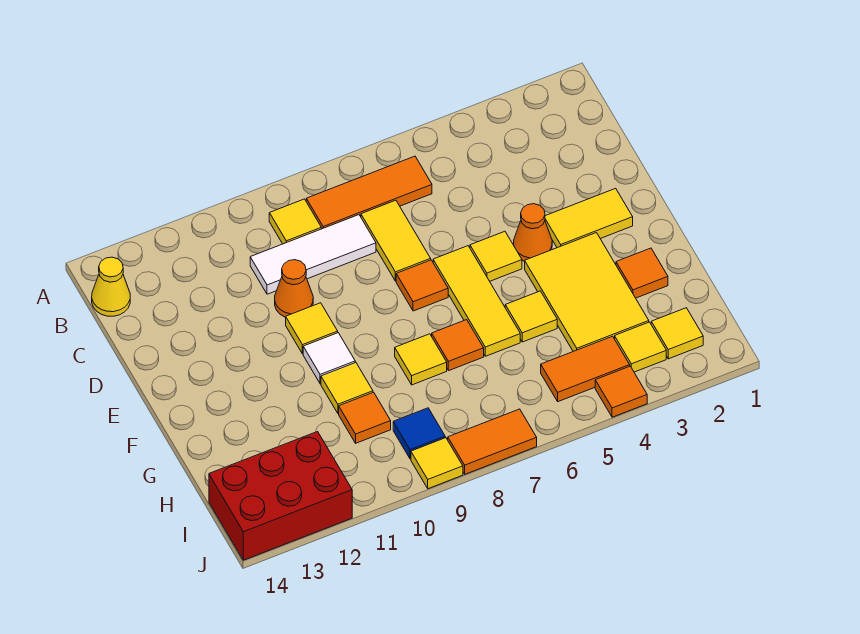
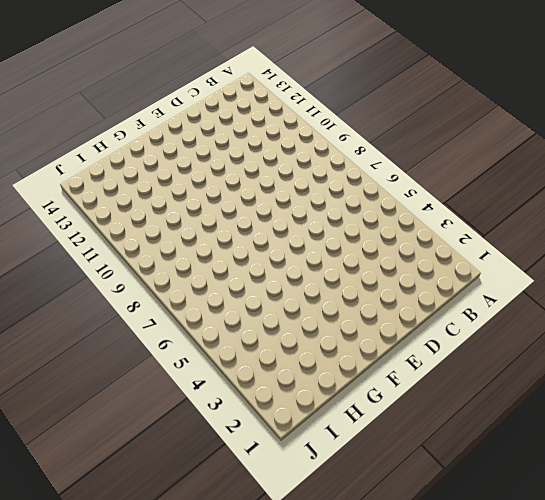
none -> orange tile B6:B8 level 1
none -> yellow tile B9 level 1
none -> yellow cone B14 level 1

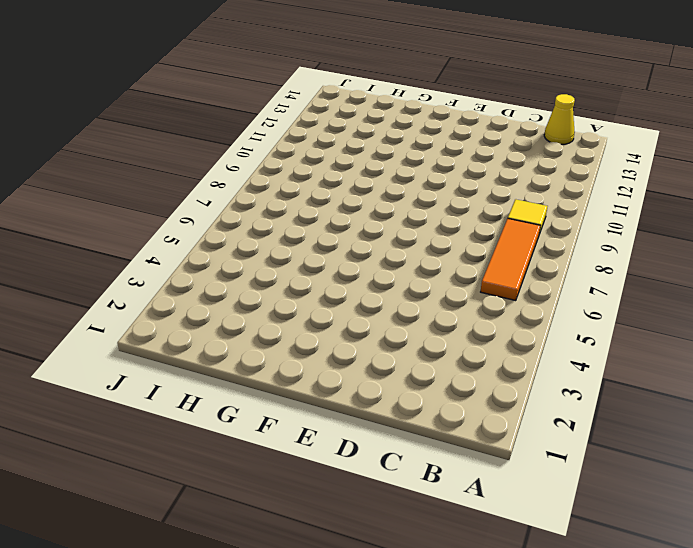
none -> yellow tile C7:D7 level 1
none -> white tile C8:C10 level 1
none -> orange cone D10 level 1

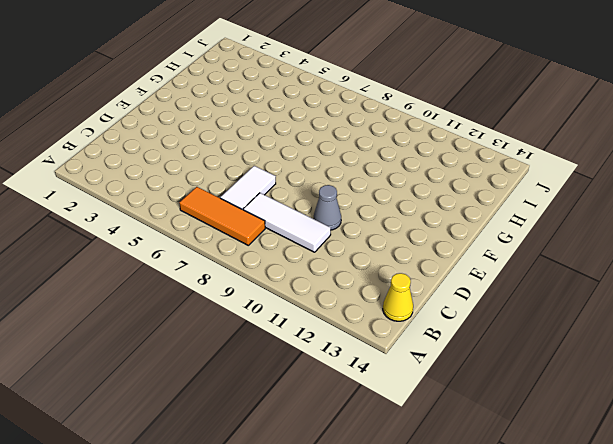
white tile C7:D7 level 1 -> yellow tile C7:D7 level 1
grey cone D10 level 1 -> orange cone D10 level 1
none -> yellow tile B9 level 1
none -> yellow tile E2:E3 level 1
none -> orange cone E4 level 1

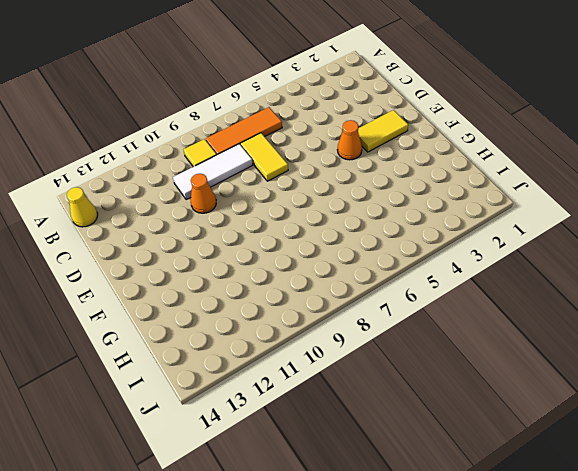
none -> yellow tile E5 level 1
none -> yellow tile E6:G6 level 1
none -> orange tile E7 level 1

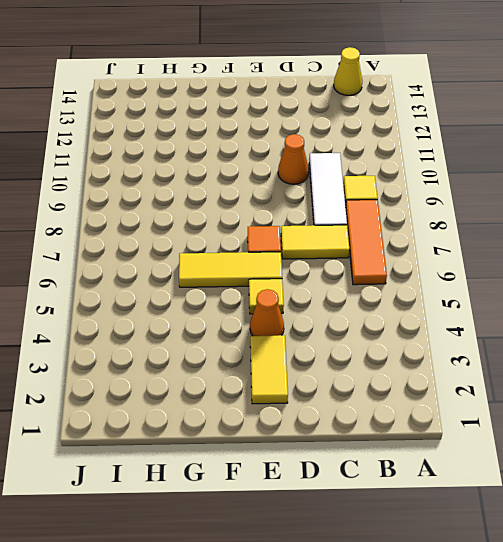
none -> yellow tile E10 level 1
none -> yellow tile F3:H4 level 1
none -> white tile F10 level 1

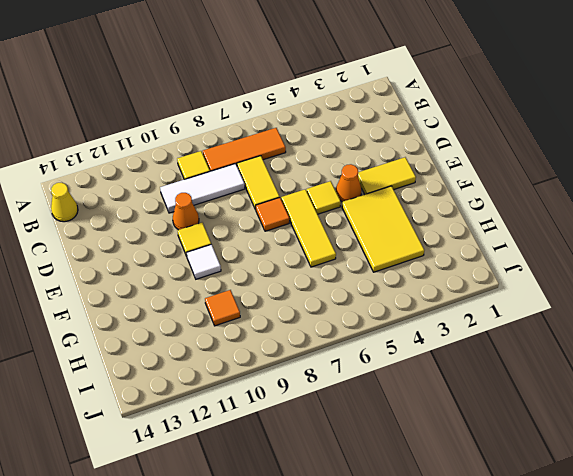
none -> orange tile G2 level 1
none -> yellow tile G5 level 1
none -> orange tile G7 level 1

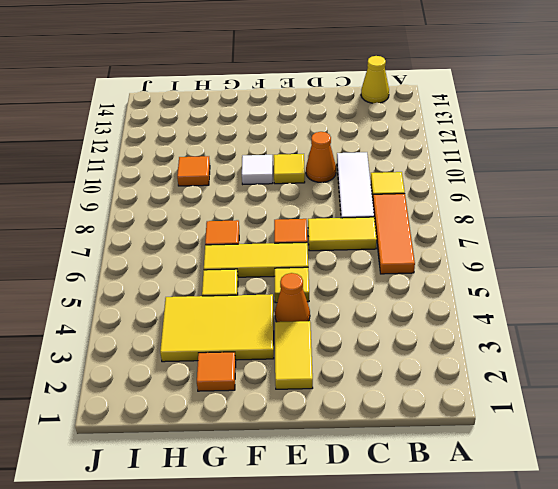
none -> yellow tile G8 level 1
none -> yellow tile G10 level 1
none -> yellow tile I2 level 1

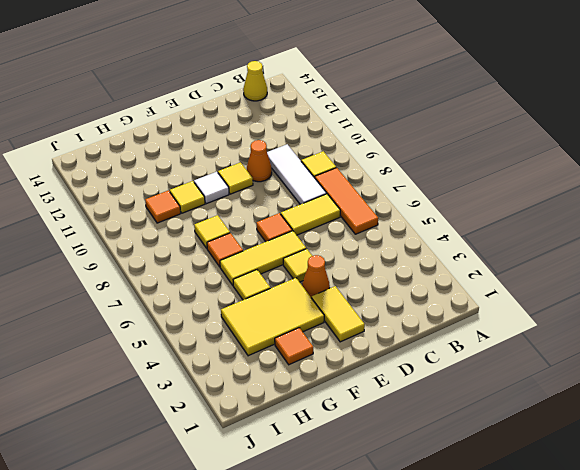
none -> yellow tile I2 level 1
none -> yellow tile I3 level 1
none -> orange tile I4:I5 level 1

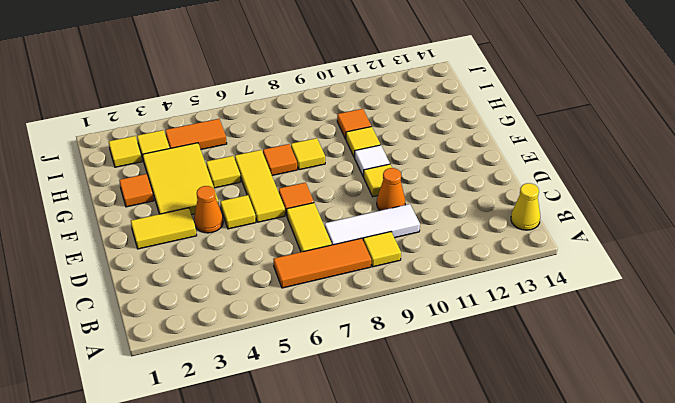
none -> blue tile I9 level 1
none -> red brick I12:J14 level 1
none -> orange tile J4 level 1

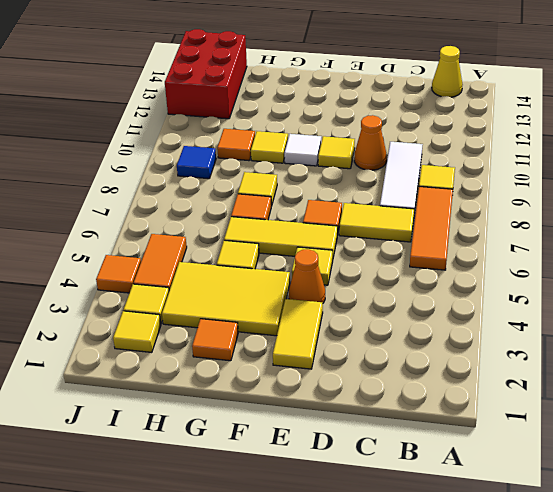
none -> orange tile J7:J8 level 1
none -> yellow tile J9 level 1

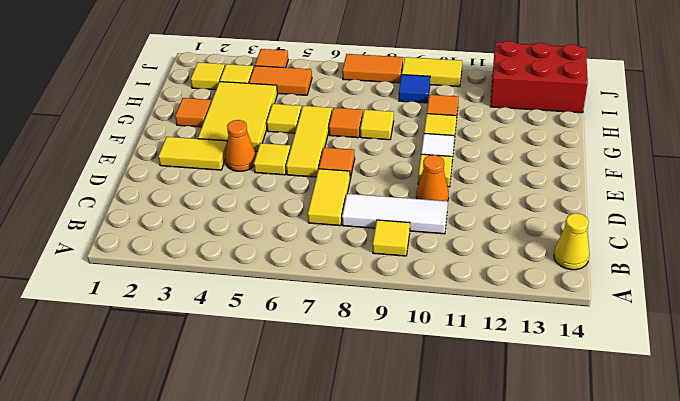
yellow tile J9:J10 level 1 -> yellow tile J9 level 1
none -> orange tile B6:B8 level 1

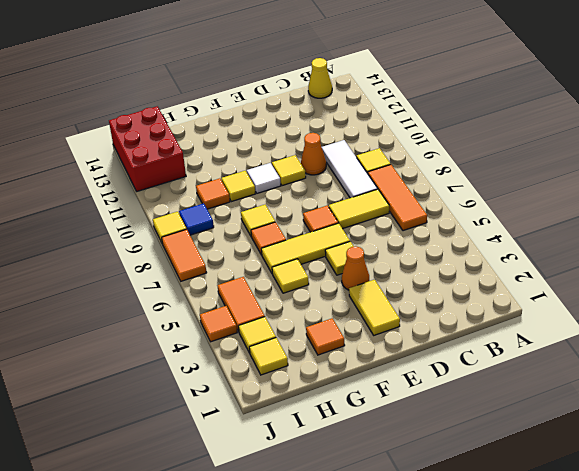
none -> yellow tile F3:H4 level 1

